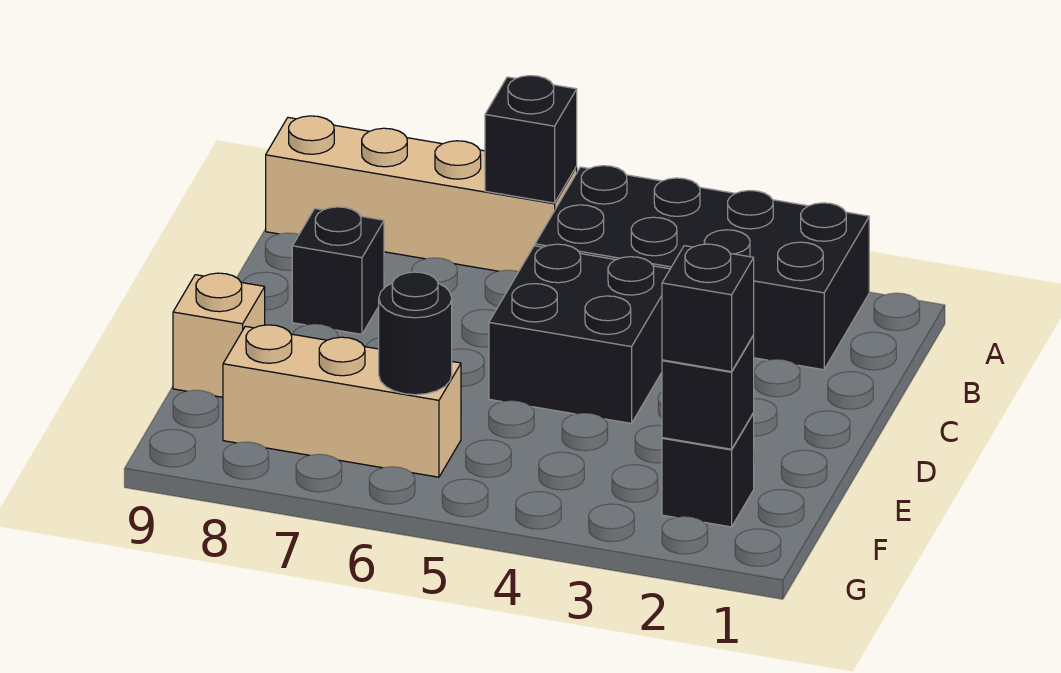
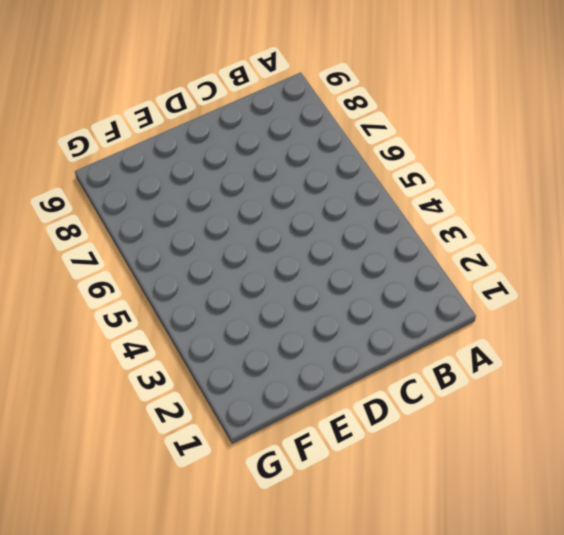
none -> black brick A2:B5 level 1
none -> tan brick A6:A9 level 1

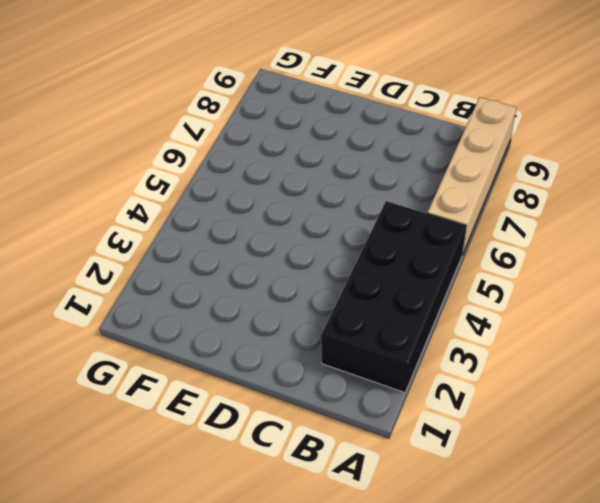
none -> black brick C4:D5 level 1
none -> black brick C8 level 1

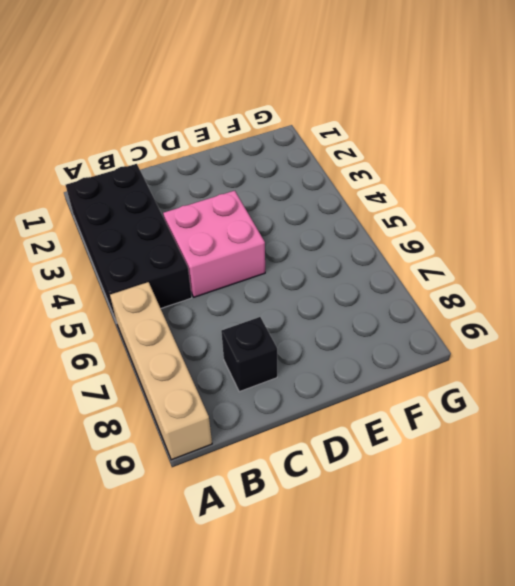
pink brick C4:D5 level 1 -> black brick C4:D5 level 1
none -> tan brick E9 level 1
none -> black brick F2 level 1

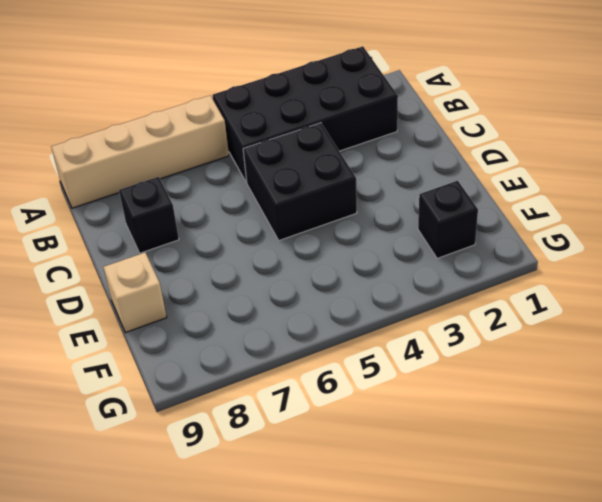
none -> tan brick F6:F8 level 1
none -> black brick A6 level 2

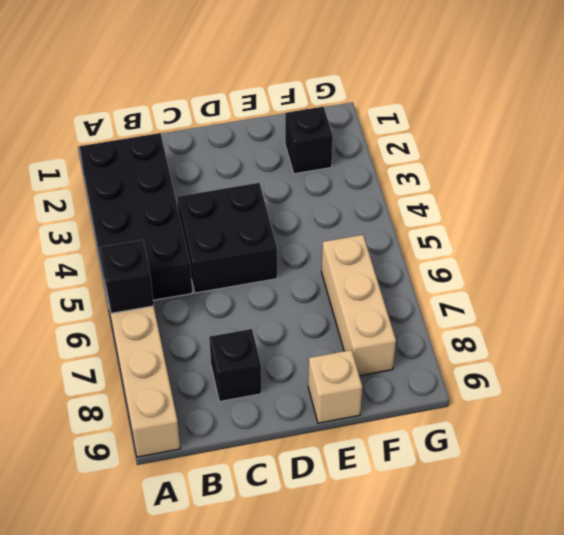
none -> black brick F2 level 2
none -> black round brick F6 level 2

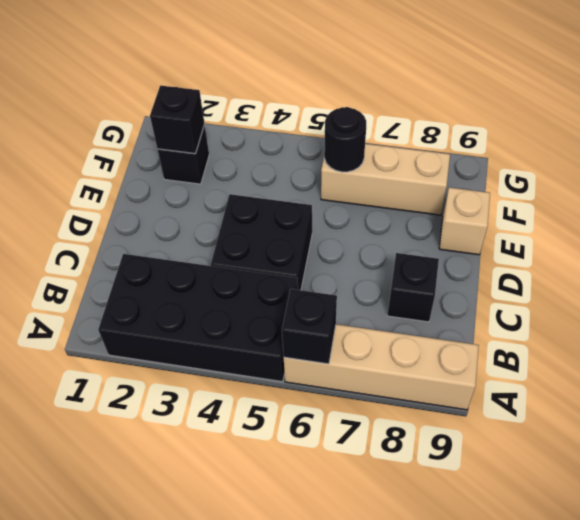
none -> black brick F2 level 3

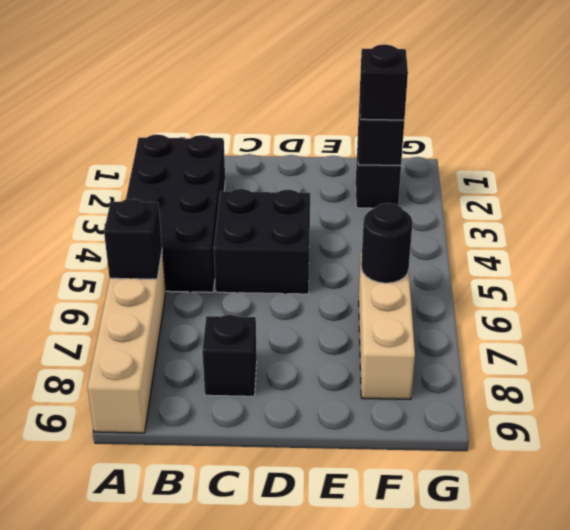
none -> tan brick E9 level 1

